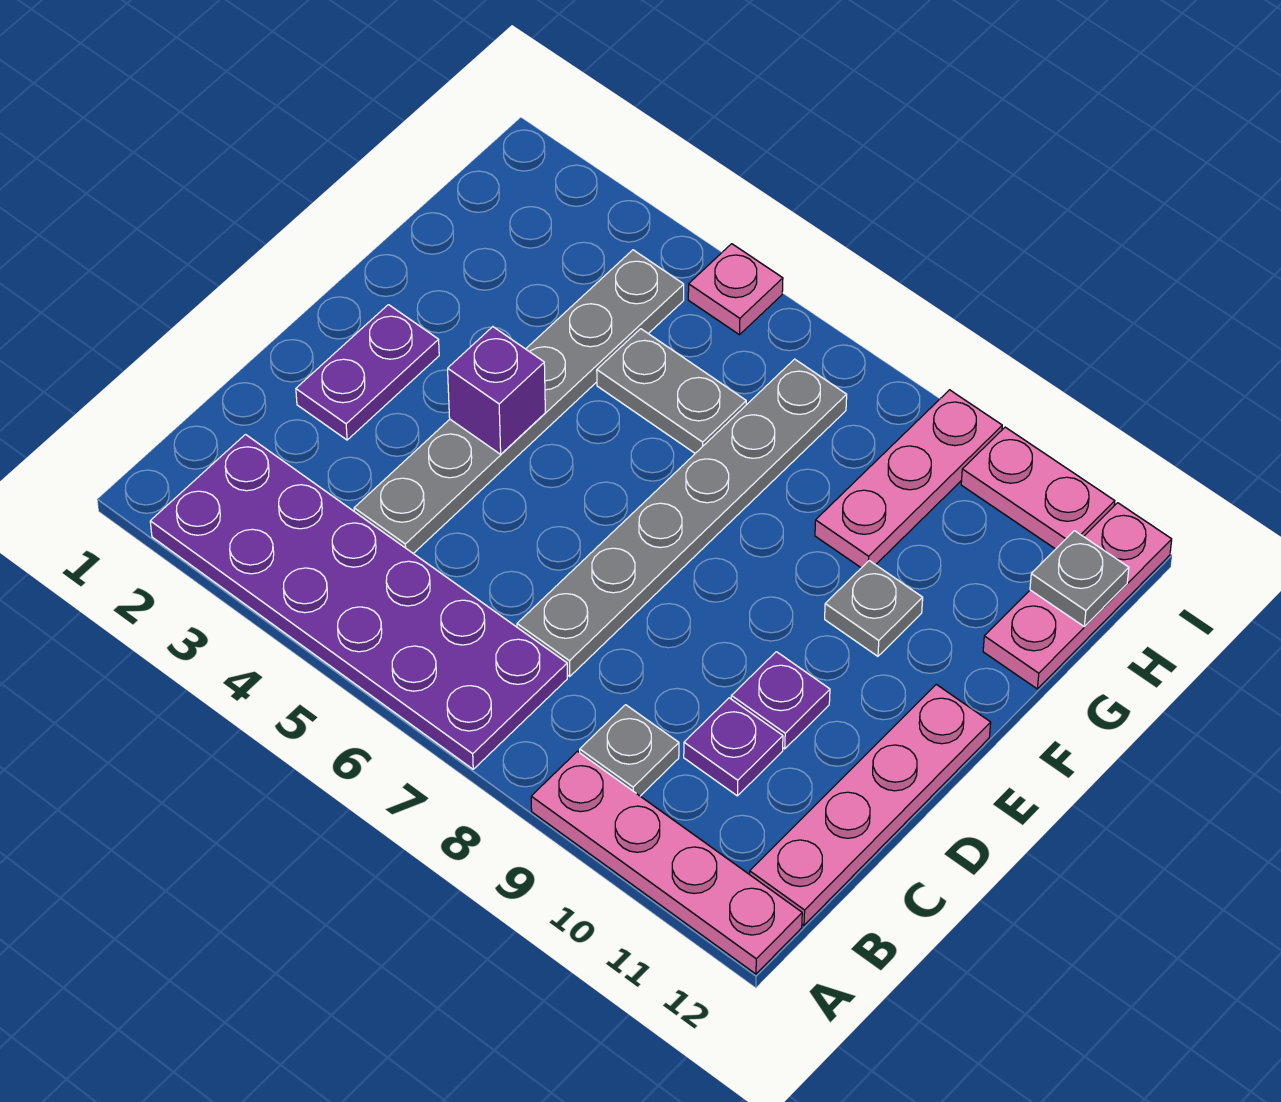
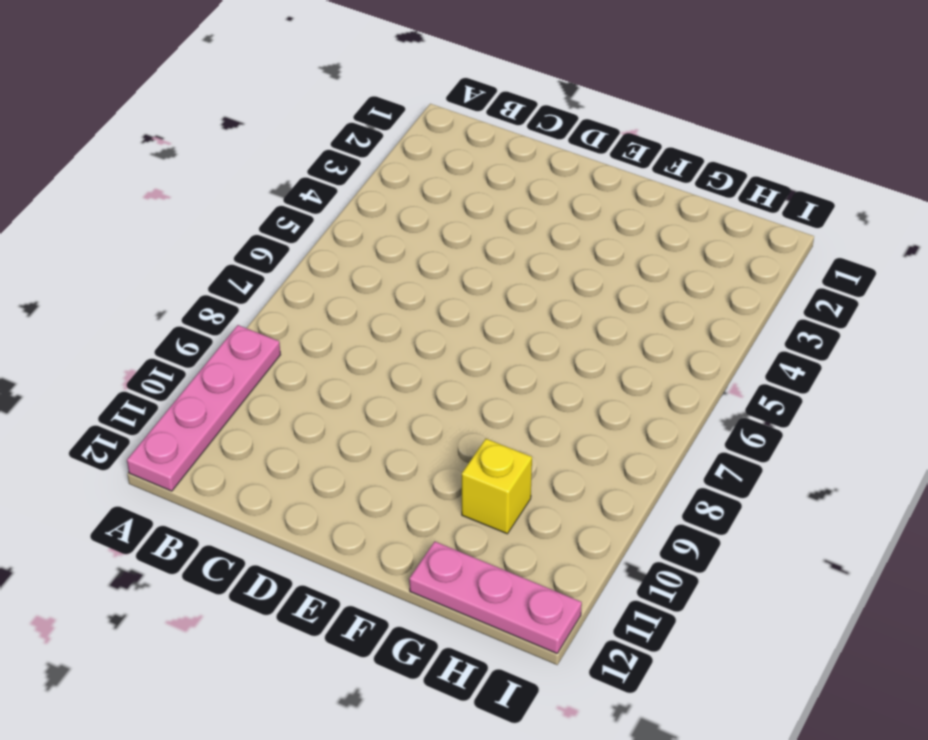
yellow brick G10 level 1 -> none
none -> purple plate A2:B7 level 1
none -> grey plate B9 level 1
none -> pink plate B12:E12 level 1

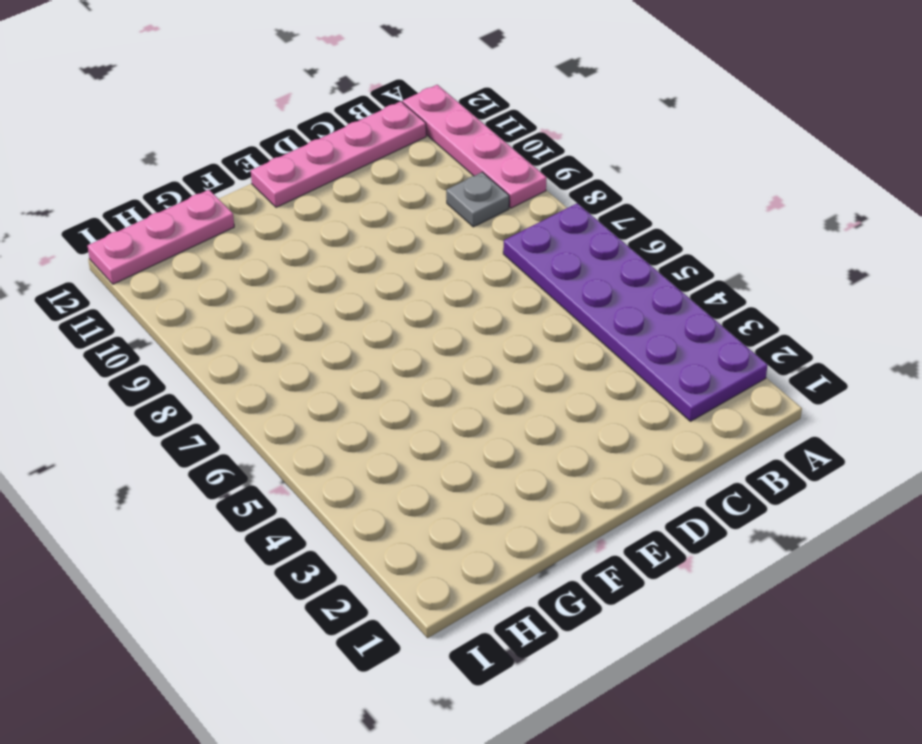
none -> grey plate C4:H4 level 1
none -> grey plate C7:H7 level 1
none -> purple plate C10 level 1

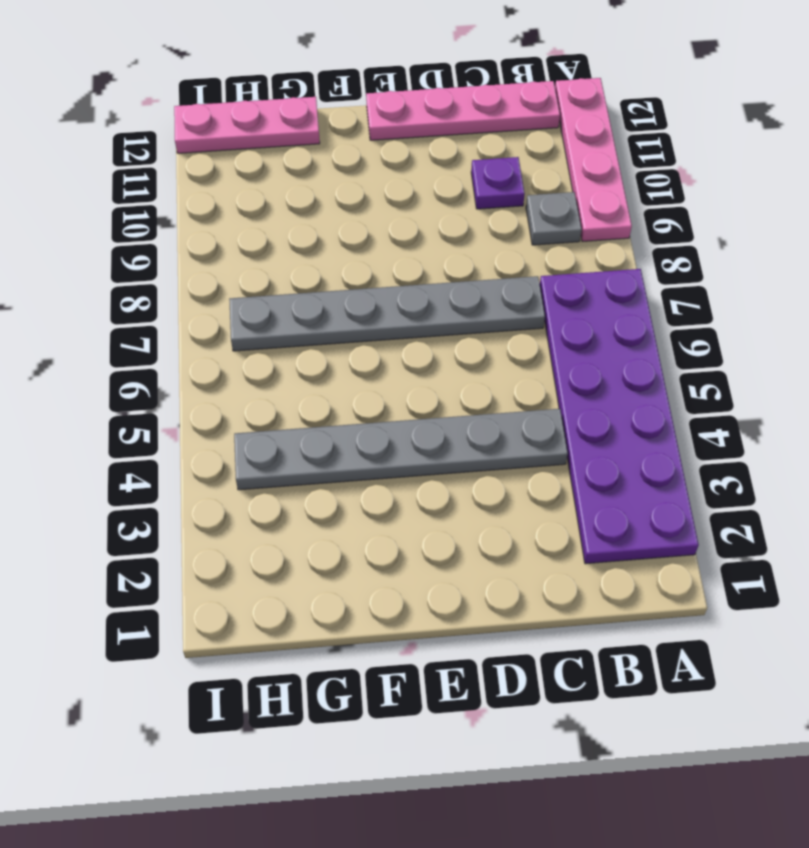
none -> purple plate D2:E2 level 1
none -> purple plate D10 level 1
none -> grey plate F10 level 1

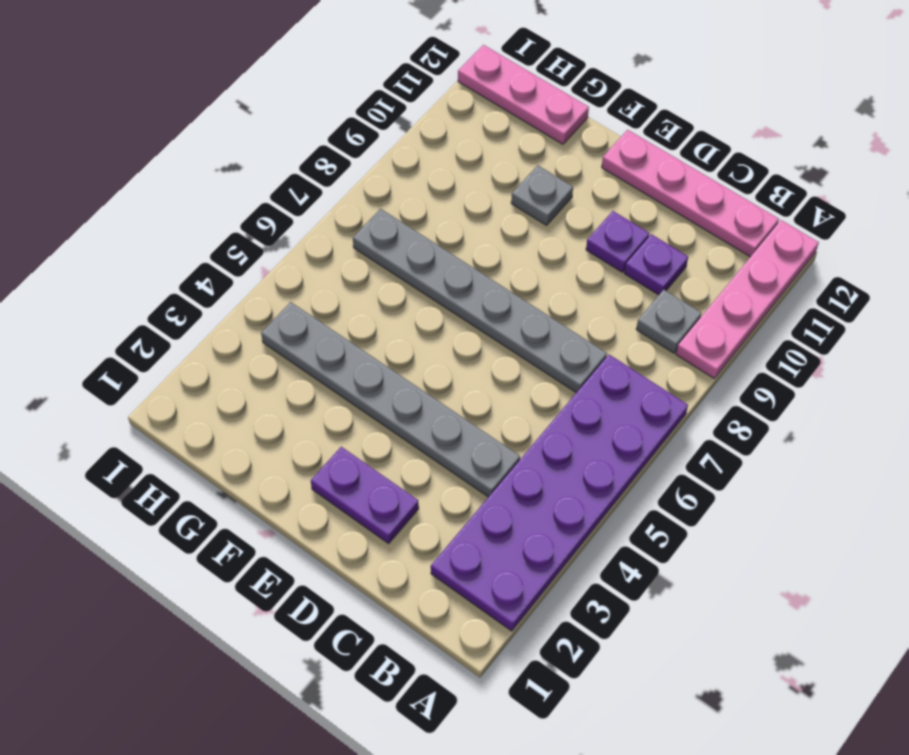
none -> grey plate G5:G6 level 1
none -> pink plate G9:I9 level 1
none -> pink plate I5 level 1

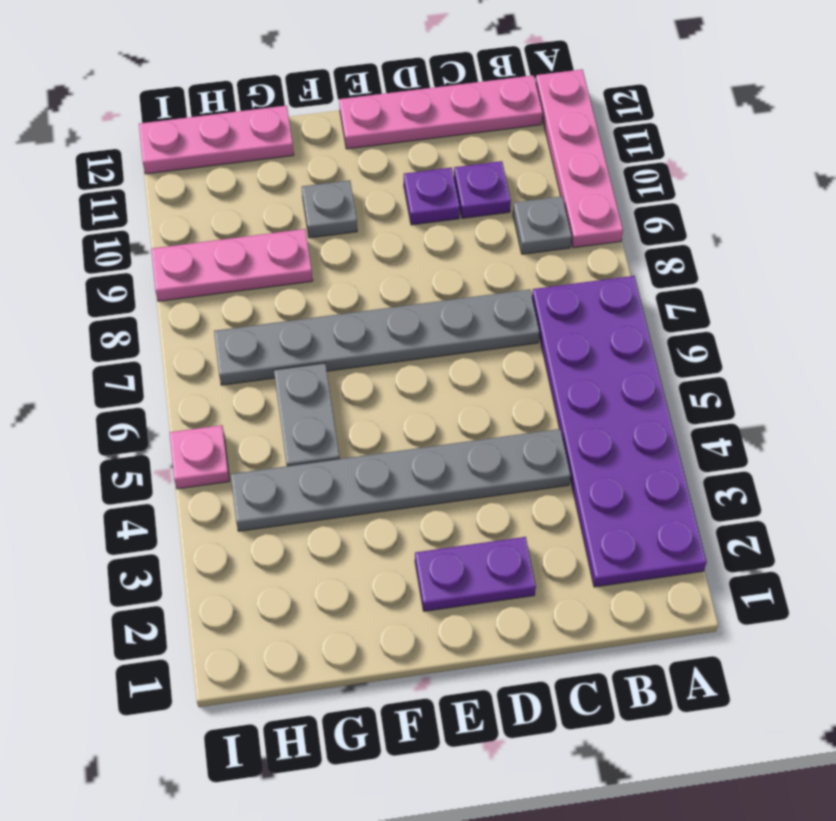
none -> pink plate I10:I11 level 1
none -> purple brick E4 level 2
none -> grey plate H12 level 2

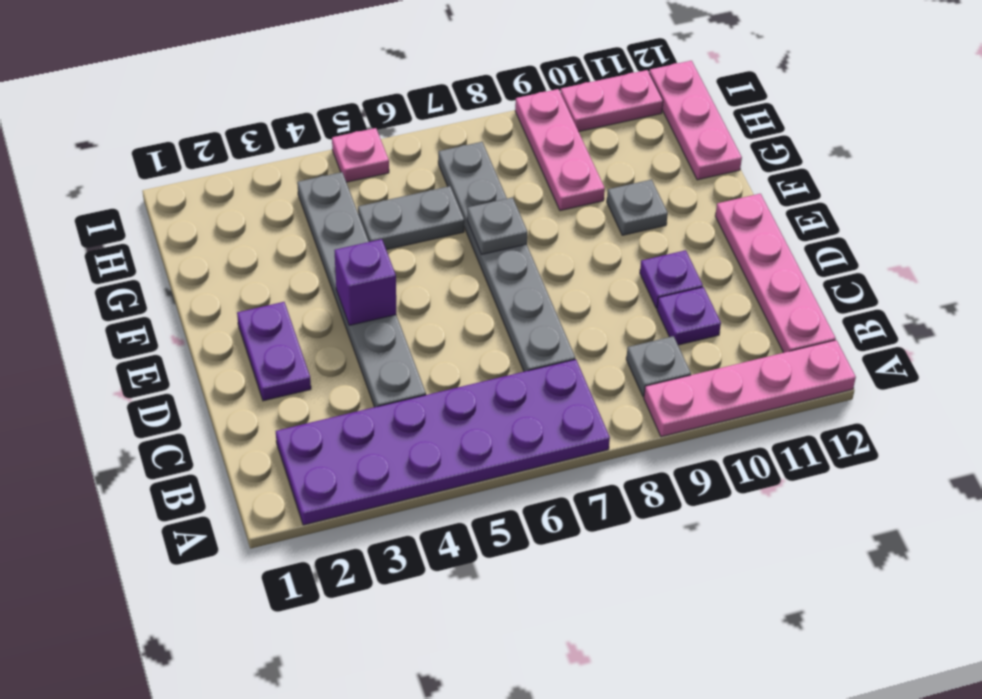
grey plate F7 level 2 -> grey plate H12 level 2

